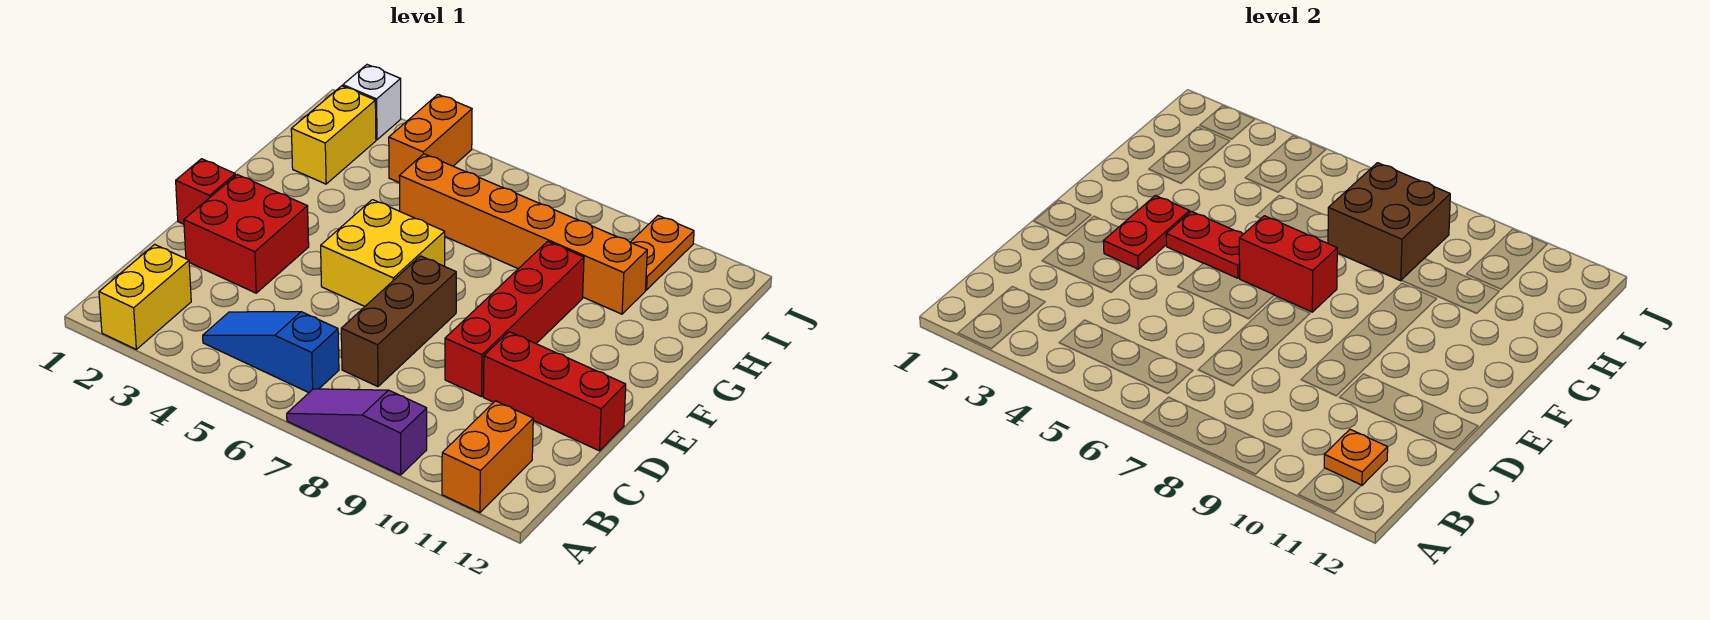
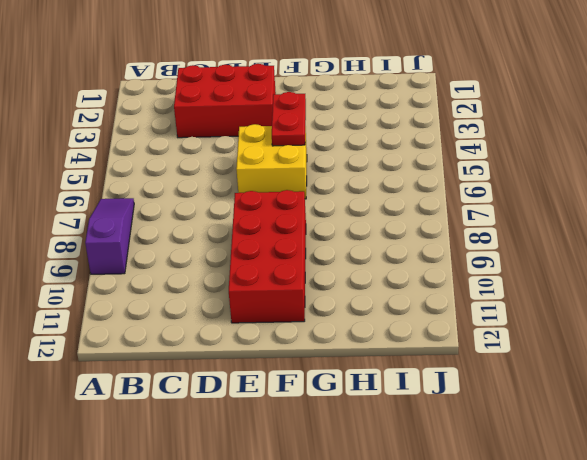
red brick C2:E3 level 1 -> red brick D2:E3 level 1
red brick E8:F11 level 1 -> red brick D9:G9 level 1
none -> yellow brick A2:B2 level 1
none -> orange brick A11:B11 level 1
none -> blue slope B4:B6 level 1 top 6

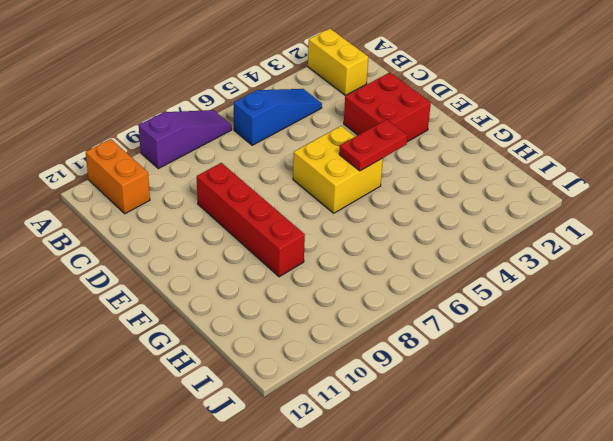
none -> brown brick C7:E7 level 1
none -> red brick D10:D12 level 1
none -> red brick E1 level 1

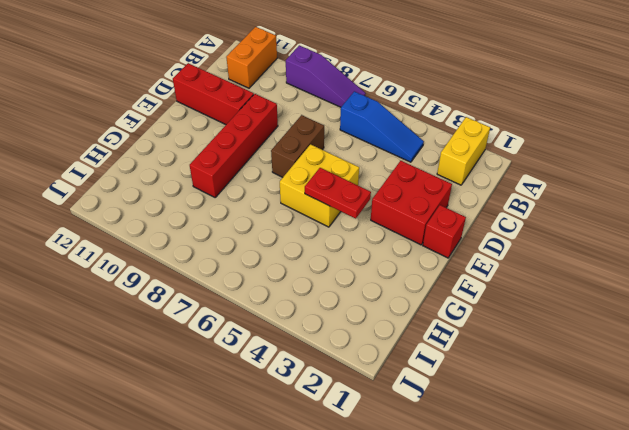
brown brick D7:E7 level 1 -> brown brick C7:E7 level 1
none -> yellow brick H2:I2 level 1
none -> orange brick H5:H10 level 1
none -> orange brick I4:J4 level 1

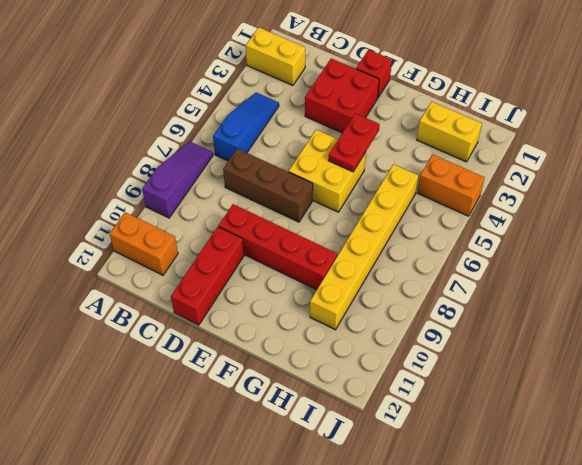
yellow brick H5:H10 level 1 -> orange brick H5:H10 level 1
none -> orange plate I10:J10 level 1
none -> white brick J2 level 1
none -> orange plate B11 level 2

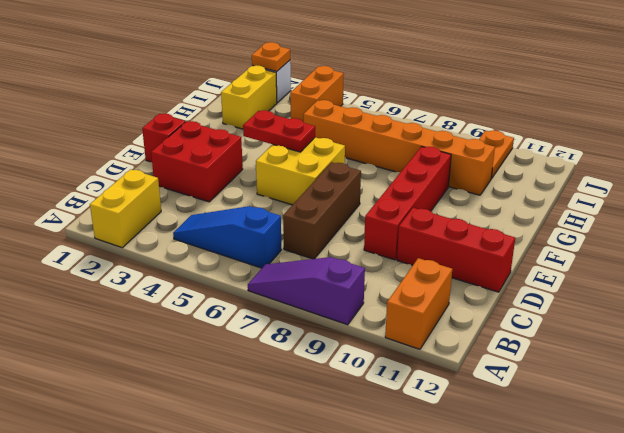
orange plate J2 level 2 -> orange plate B11 level 2
none -> red plate E3:F3 level 2
none -> red brick F6:F7 level 2
none -> brown brick H7:I8 level 2

